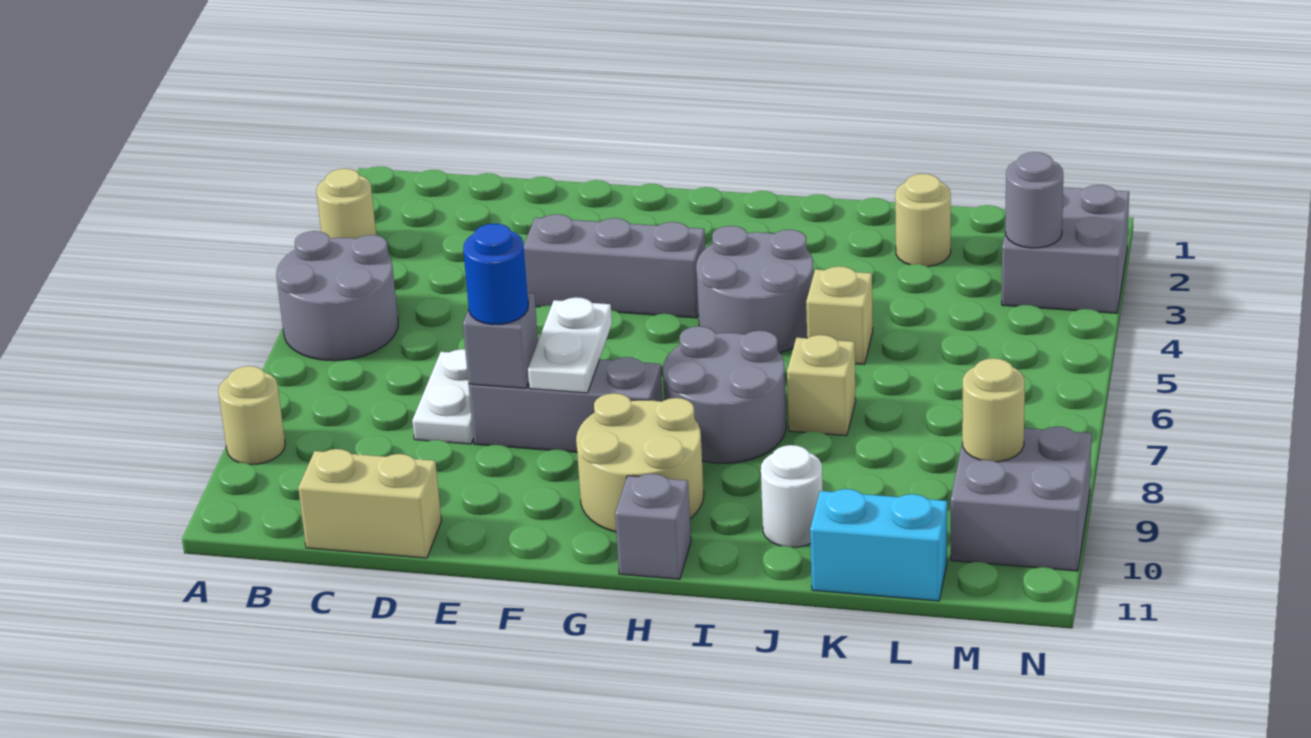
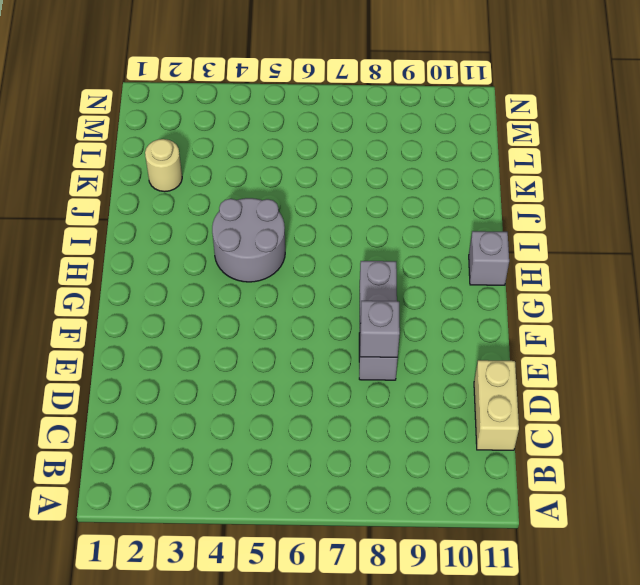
none -> tan round brick A3 level 1
none -> grey round brick A5:B6 level 1
none -> tan round brick A9 level 1

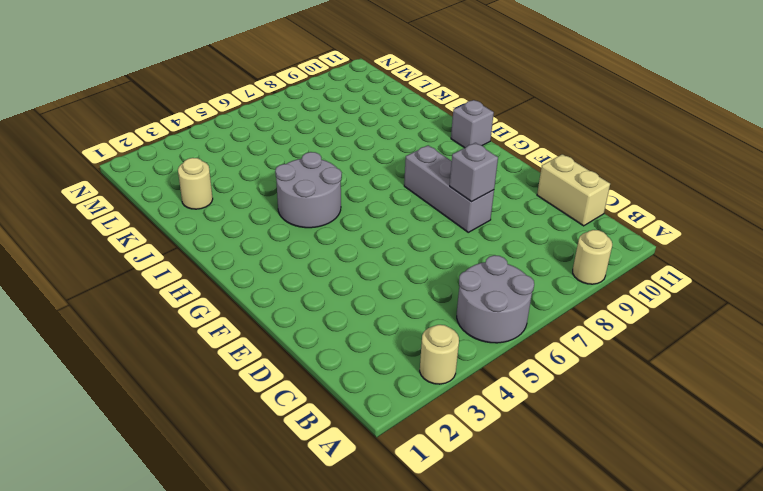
none -> white plate D7:D8 level 1
none -> grey brick E4:G4 level 1
none -> tan round brick G9:H10 level 1

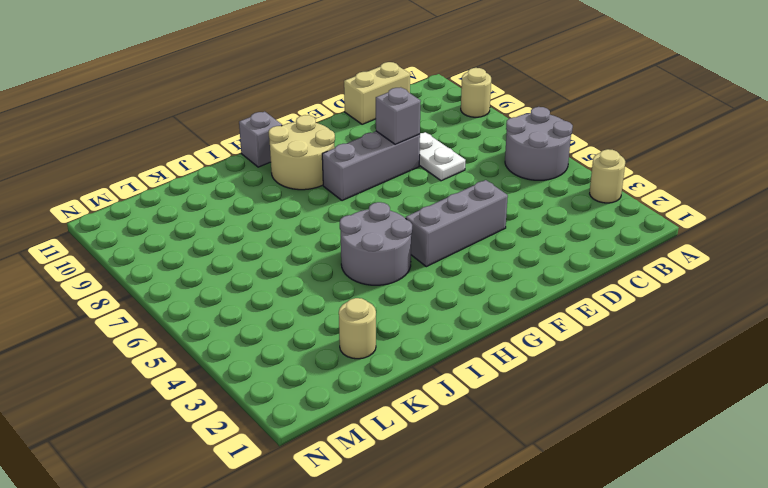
none -> grey round brick H7:I8 level 1
none -> tan brick J5 level 1
none -> tan brick J7 level 1

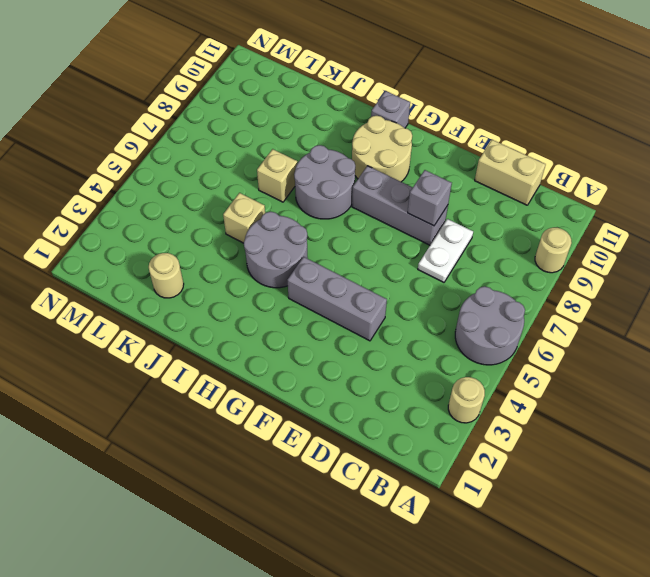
none -> white round brick J10 level 1
none -> cyan brick K11:L11 level 1
none -> grey brick M2:N3 level 1

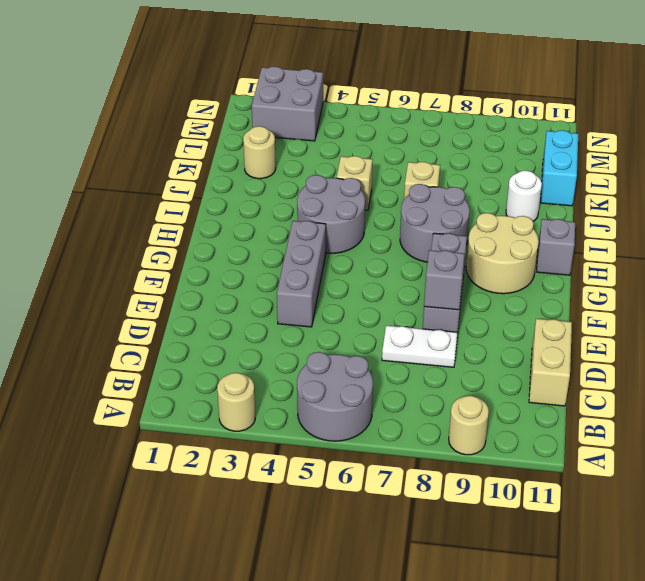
none -> grey brick M9:N10 level 1
none -> white plate F7:F8 level 2
none -> grey round brick M3 level 2

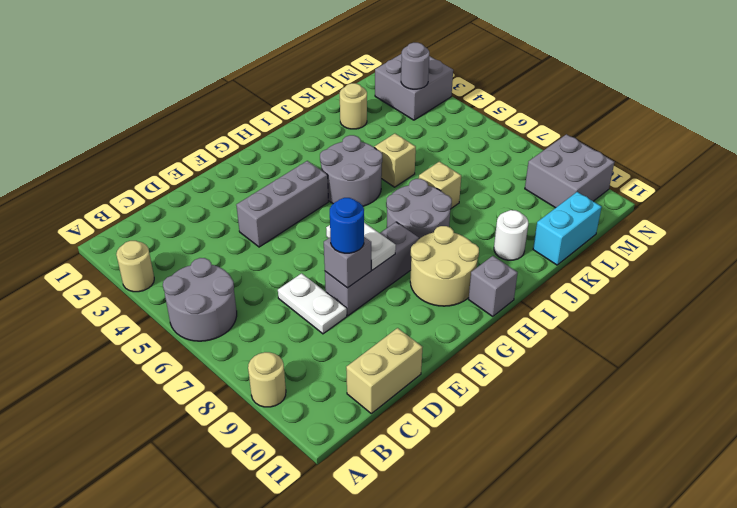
none -> tan round brick M9 level 2

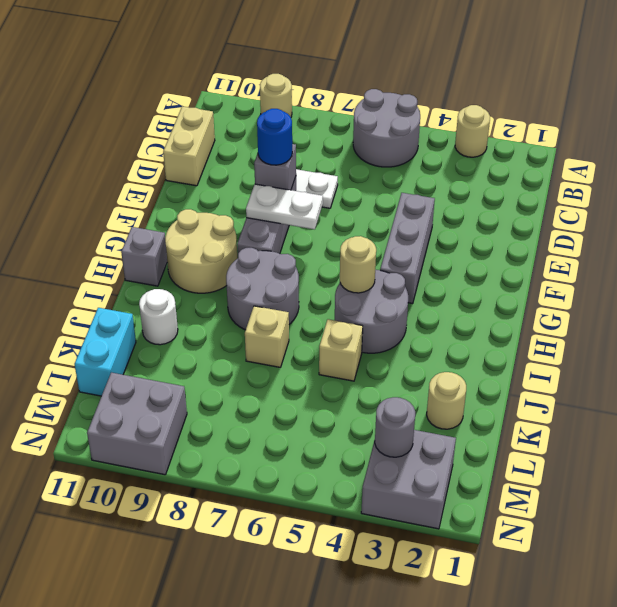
tan round brick H5 level 2 -> tan round brick M9 level 2

